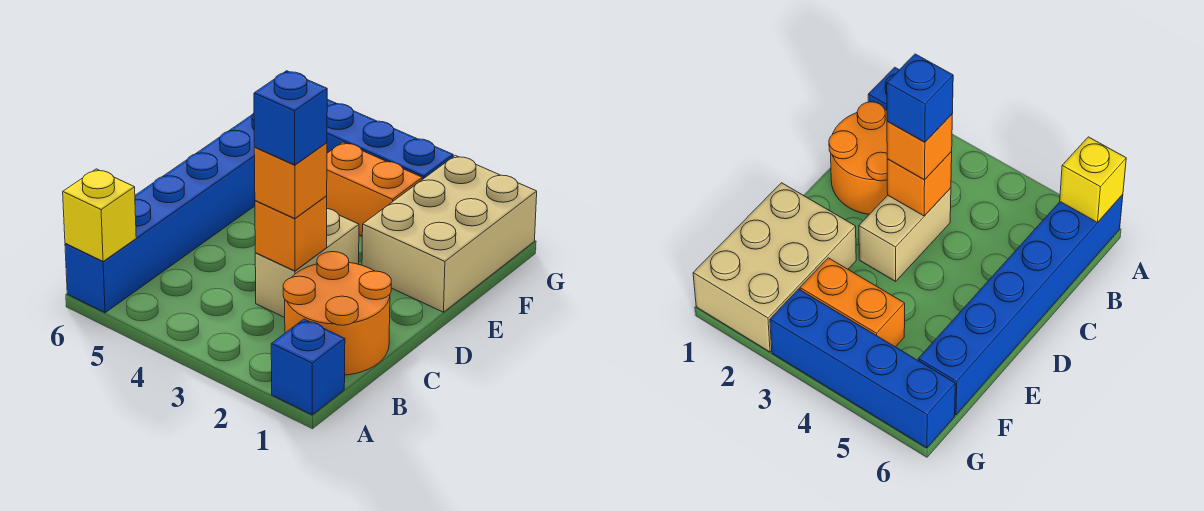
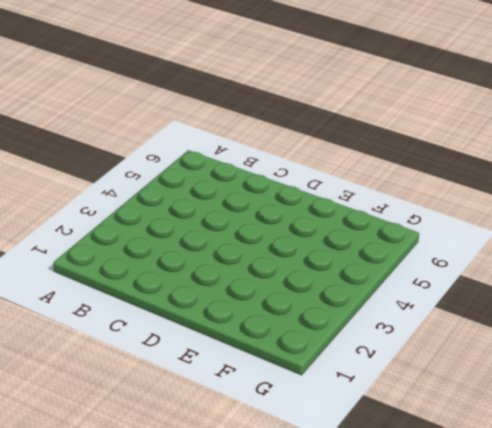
none -> blue brick A1 level 1
none -> blue brick A6:F6 level 1

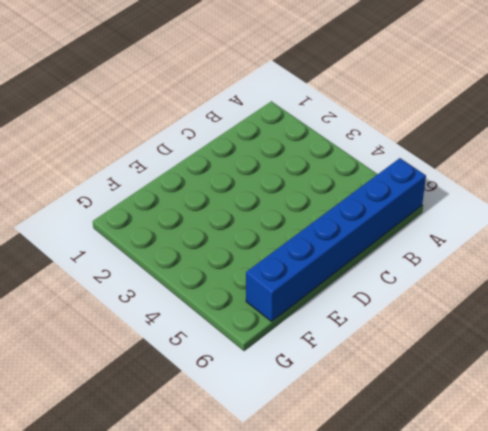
none -> blue brick A1 level 1
none -> orange round brick B1:C2 level 1

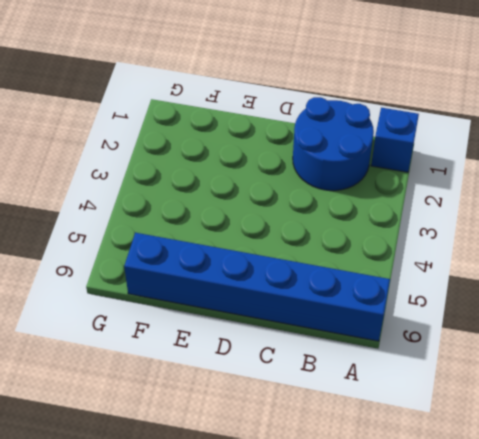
blue round brick B1:C2 level 1 -> orange round brick B1:C2 level 1
none -> tan brick C3:D3 level 1
none -> tan brick E1:G2 level 1

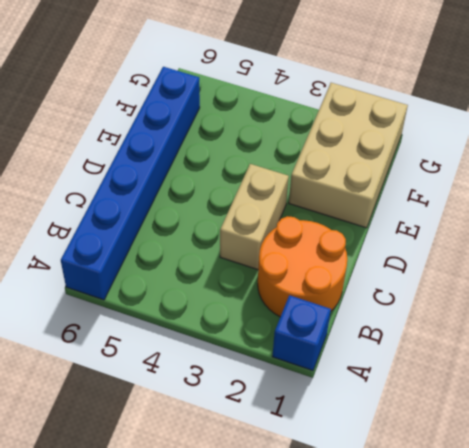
none -> orange brick F3:F4 level 1
none -> blue brick G3:G6 level 1

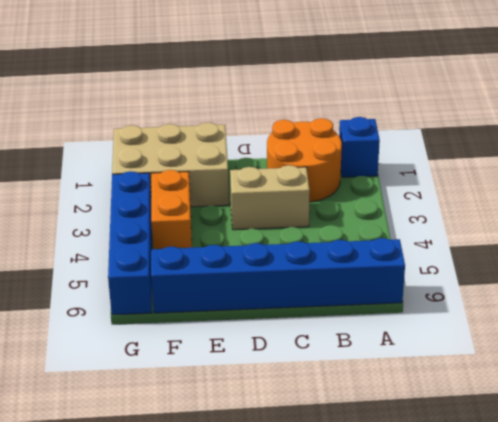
none -> yellow brick A6 level 2
none -> orange brick C3 level 2

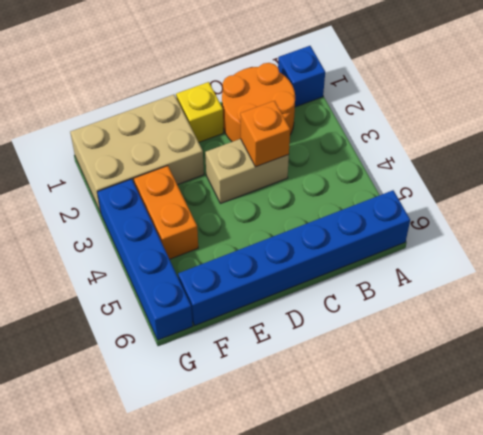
yellow brick D1 level 1 -> yellow brick A6 level 2
none -> orange brick C3 level 3
none -> blue brick C3 level 4

